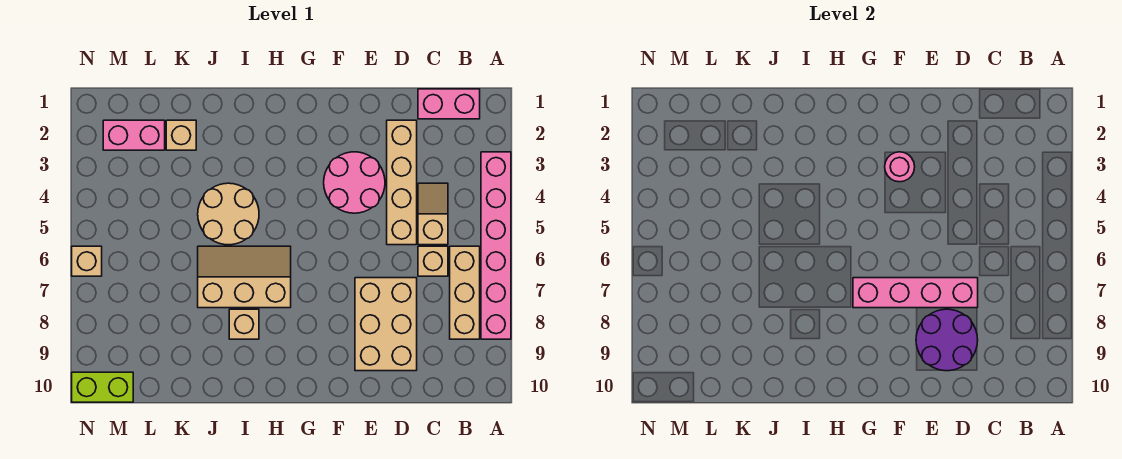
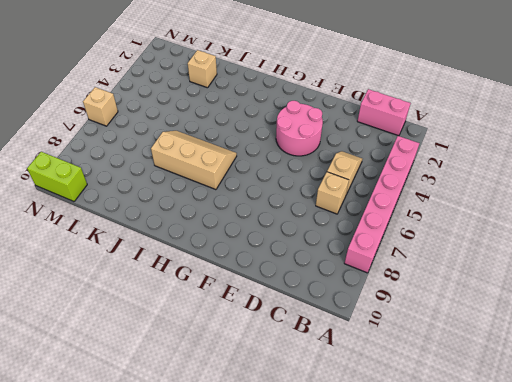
none -> tan brick B6:B8 level 1
none -> tan brick D2:D5 level 1
none -> tan brick D7:E9 level 1

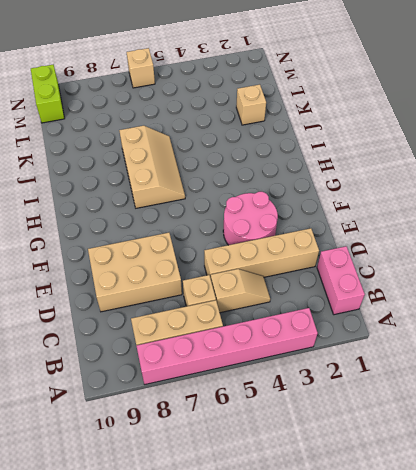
none -> tan round brick I4:J5 level 1
none -> tan brick I8 level 1
none -> pink brick L2:M2 level 1

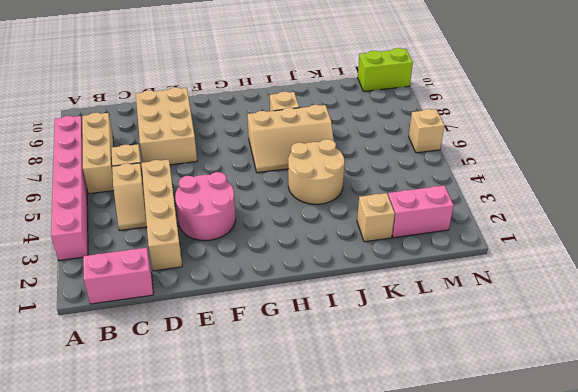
none -> pink brick D7:G7 level 2
none -> purple round brick D8:E9 level 2
none -> pink round brick F3 level 2

